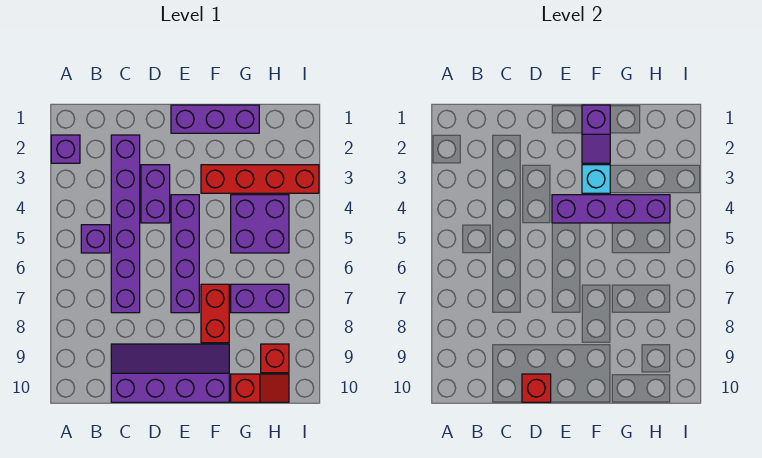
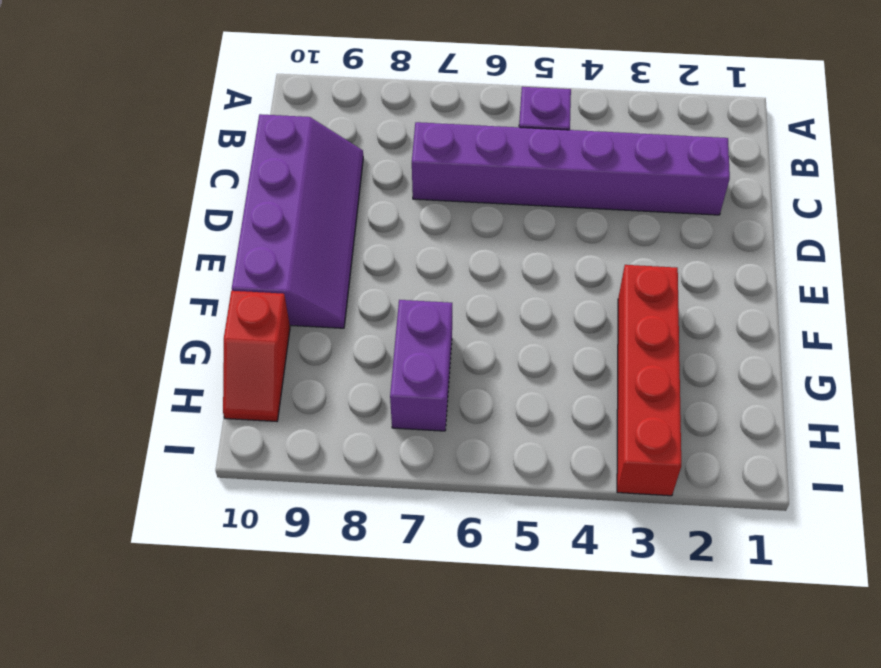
none -> purple brick A2 level 1
none -> purple brick D3:D4 level 1
none -> purple brick E1:G1 level 1

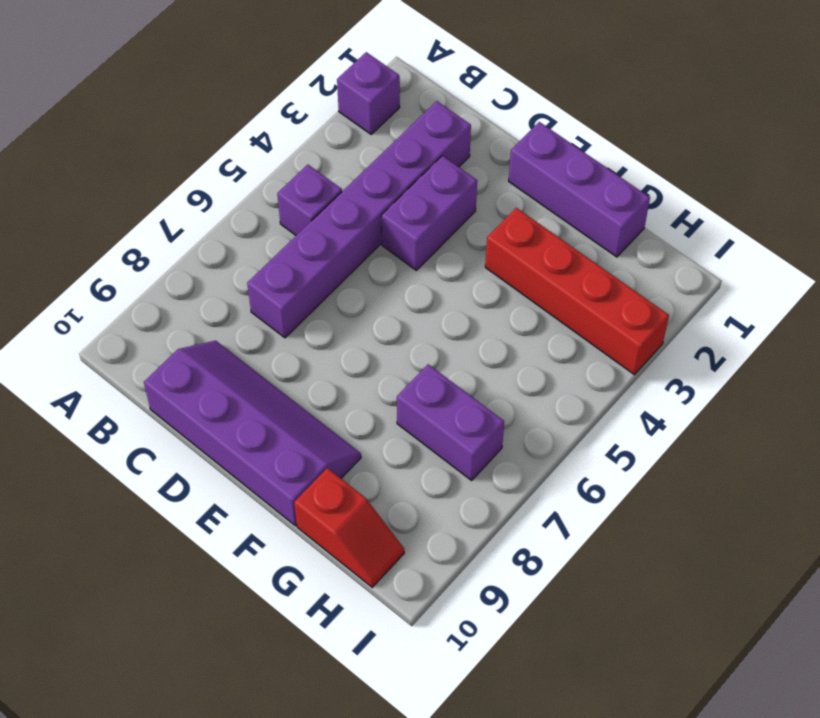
none -> purple brick E4:E7 level 1
none -> red brick F7:F8 level 1
none -> purple brick G4:H5 level 1

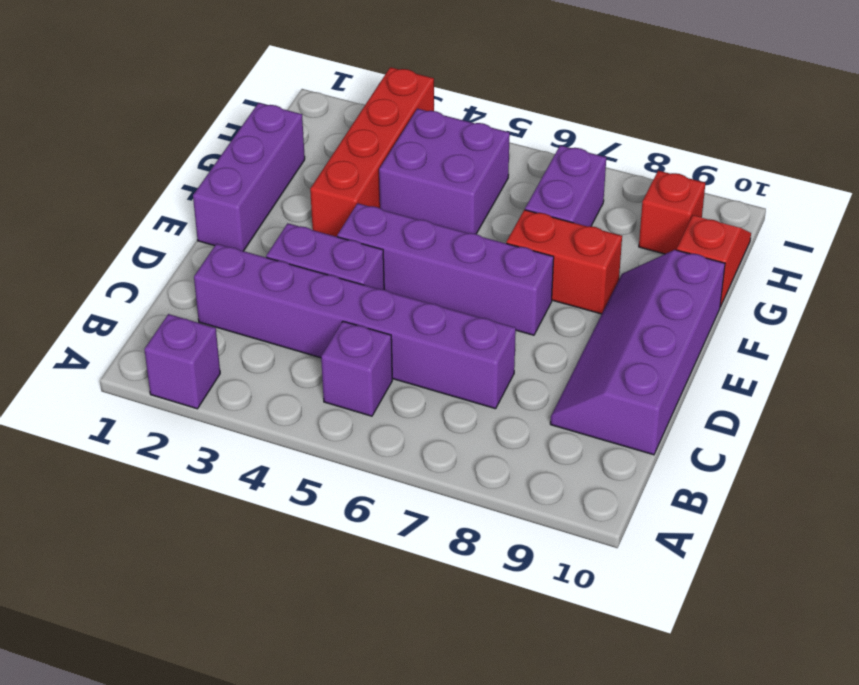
none -> red brick D10 level 2
none -> purple brick E4:H4 level 2
none -> purple slope F1:F2 level 2 top 1

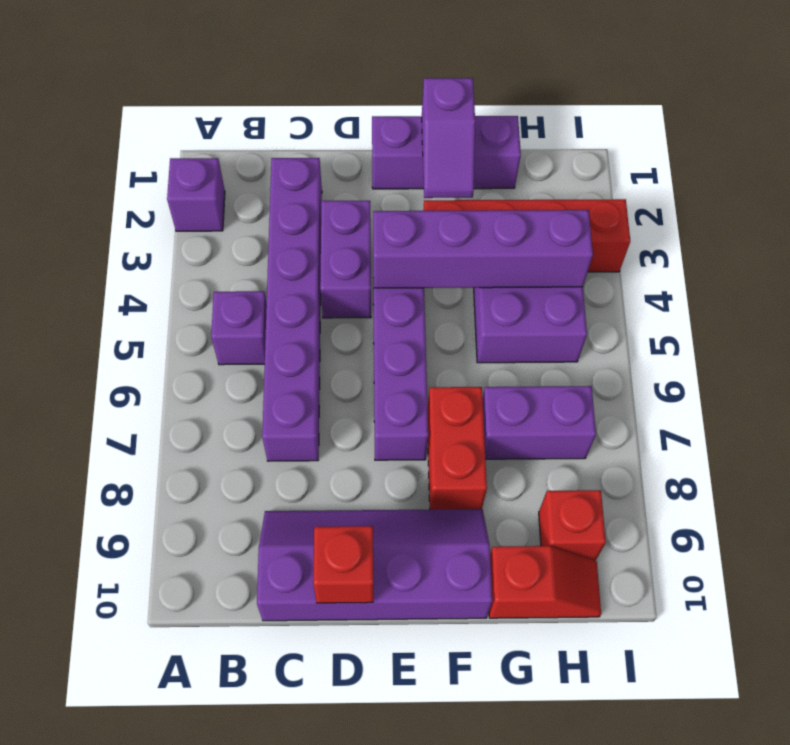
none -> cyan brick F3 level 2

